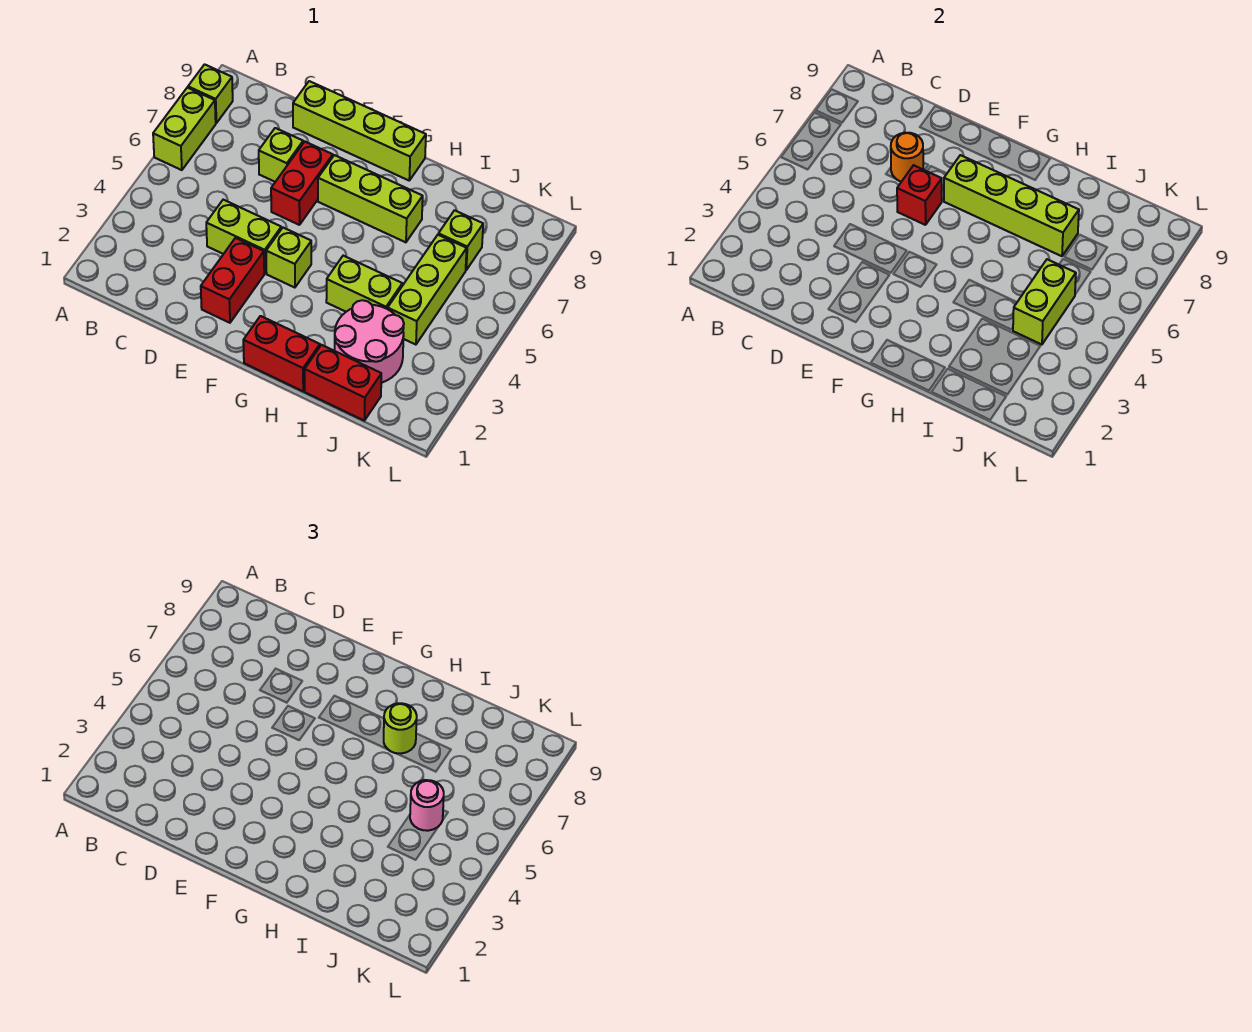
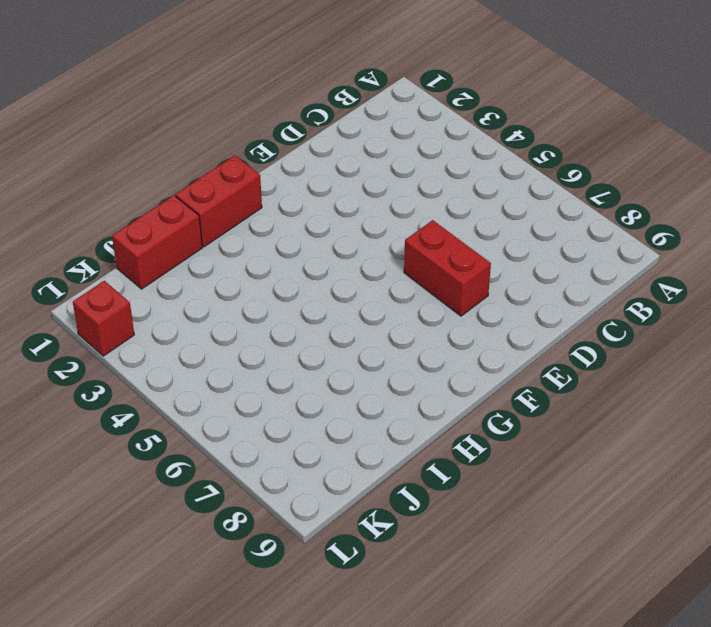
red brick L2 level 1 -> red brick E6 level 2
none -> lime brick A6:A7 level 1
none -> lime brick A8 level 1
none -> lime brick D4:E4 level 1

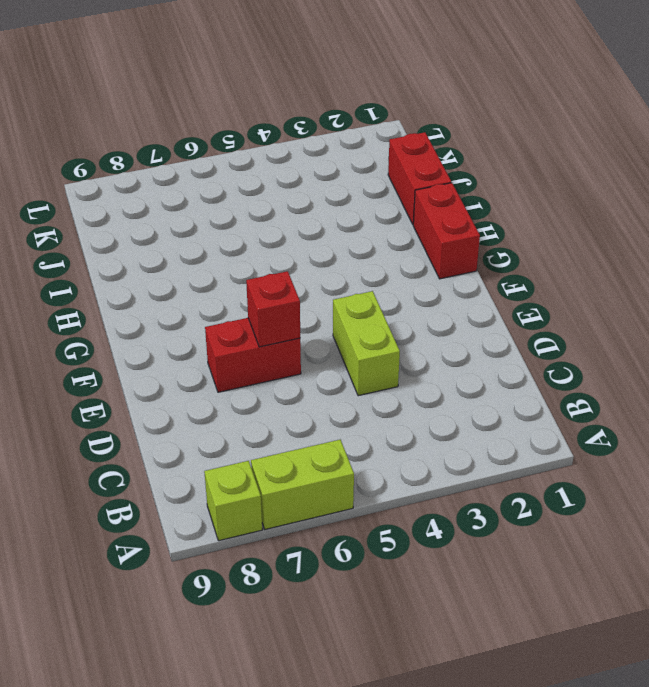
none -> lime brick D7 level 1
none -> lime brick D9:G9 level 1
none -> red brick E2:E3 level 1

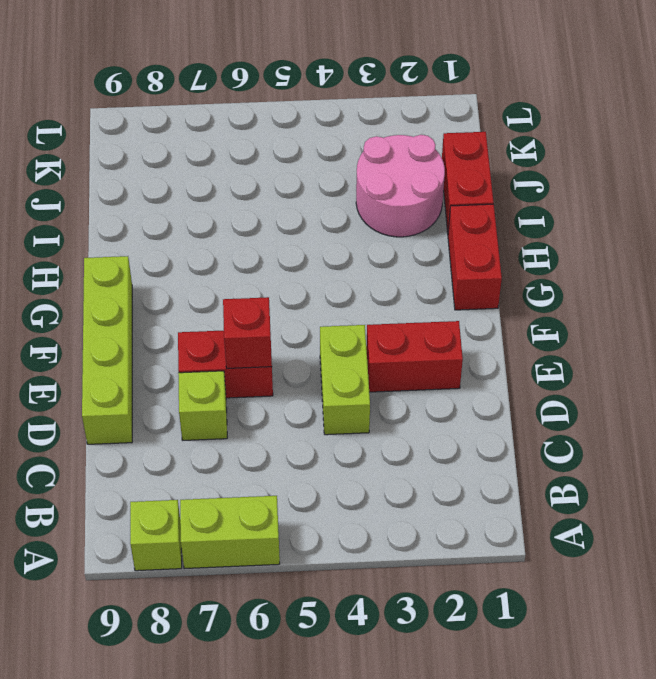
none -> lime brick F4 level 1
none -> lime brick F7:H7 level 1
none -> lime brick H4:I4 level 1

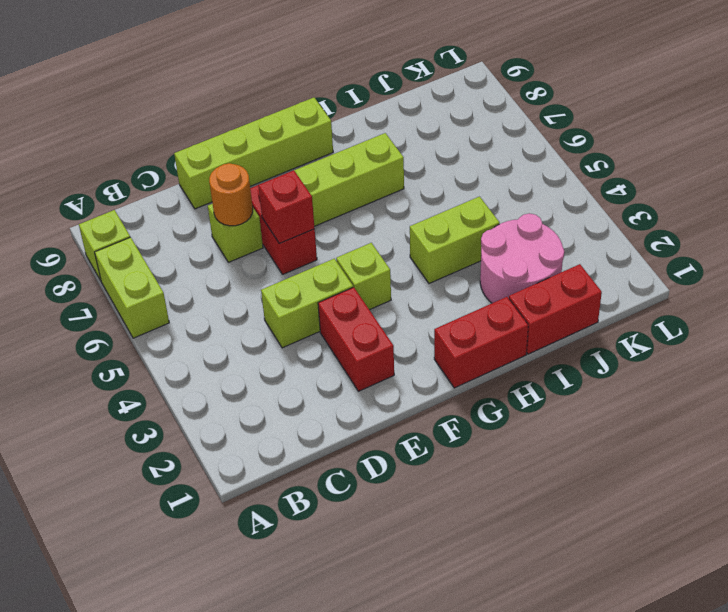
none -> lime brick J4:J6 level 1
none -> lime brick J7 level 1
none -> lime brick F7:I7 level 2

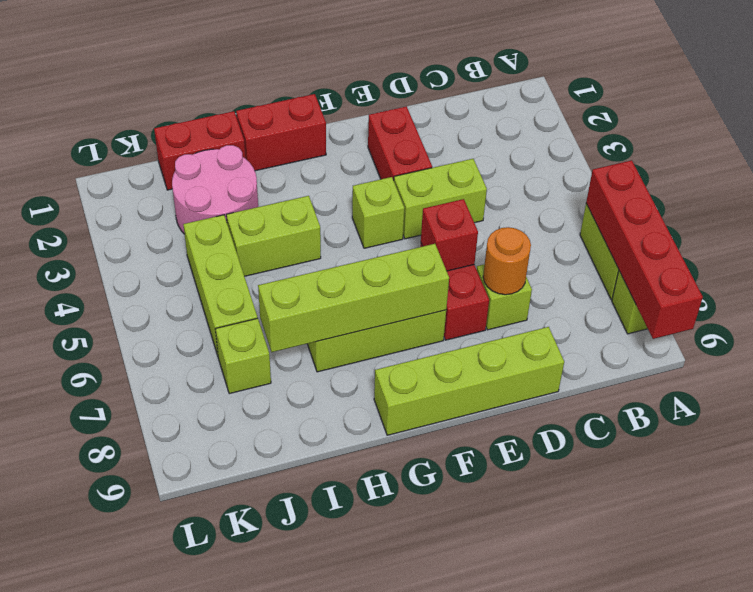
red brick A6:A9 level 2 -> none
none -> lime brick J4:J5 level 2
none -> lime round brick H7 level 3
none -> pink round brick J5 level 3

